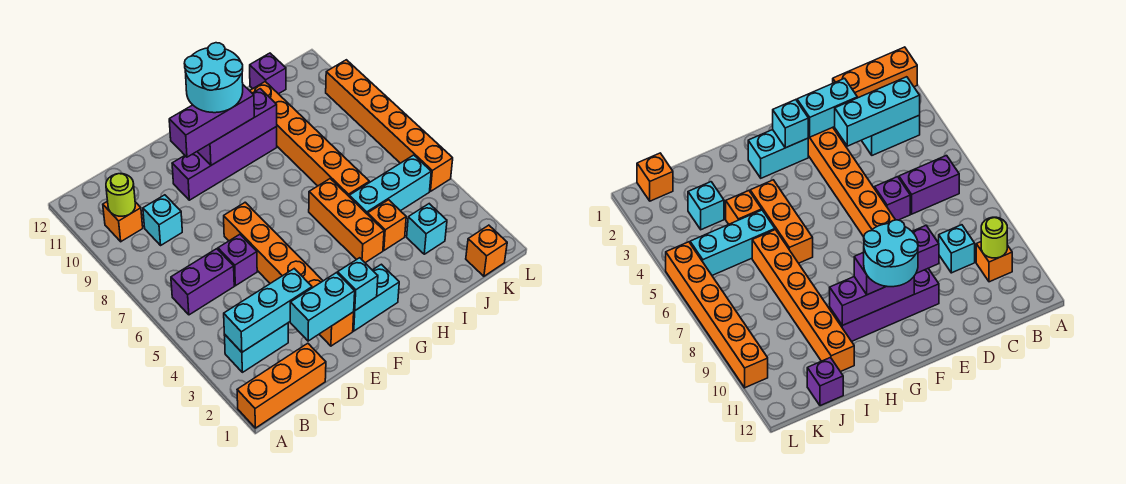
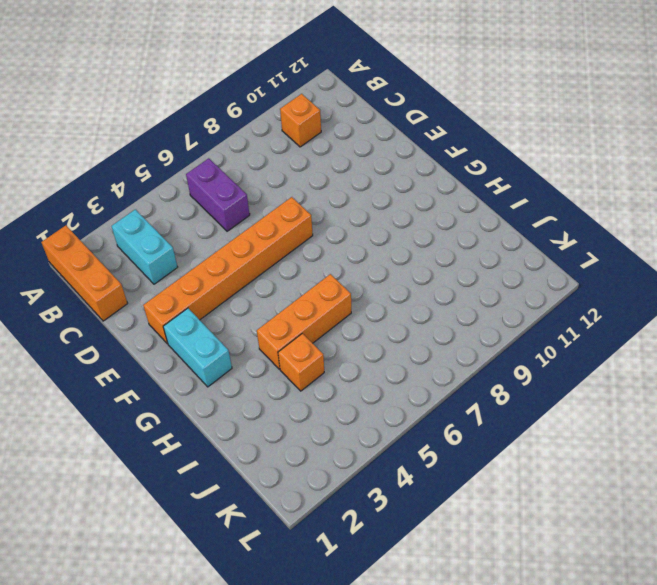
none -> cyan brick C9 level 1
none -> purple brick D6 level 1
none -> purple brick E10:H10 level 1

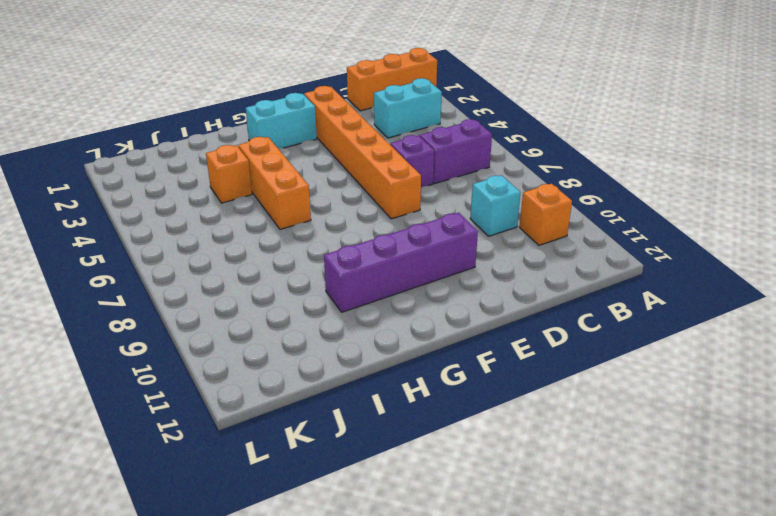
none -> cyan brick I5:K5 level 1
none -> orange brick I6:I11 level 1
none -> cyan brick J3 level 1

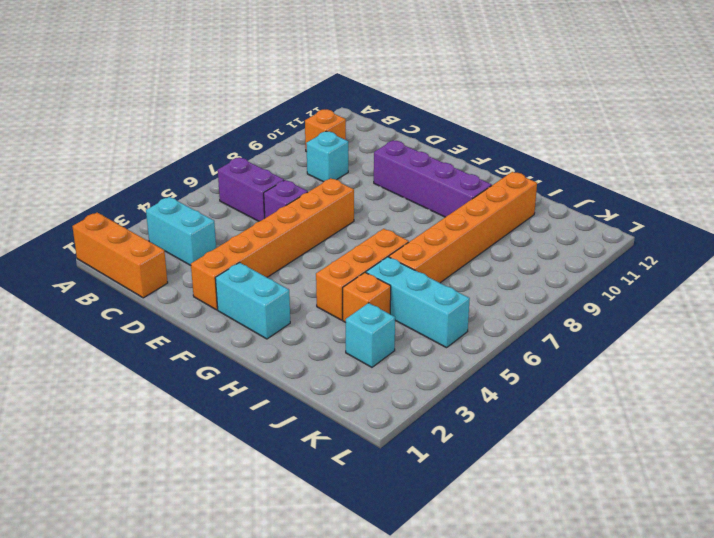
none -> purple brick J12 level 1
none -> orange brick K1 level 1
none -> orange brick L5:L10 level 1

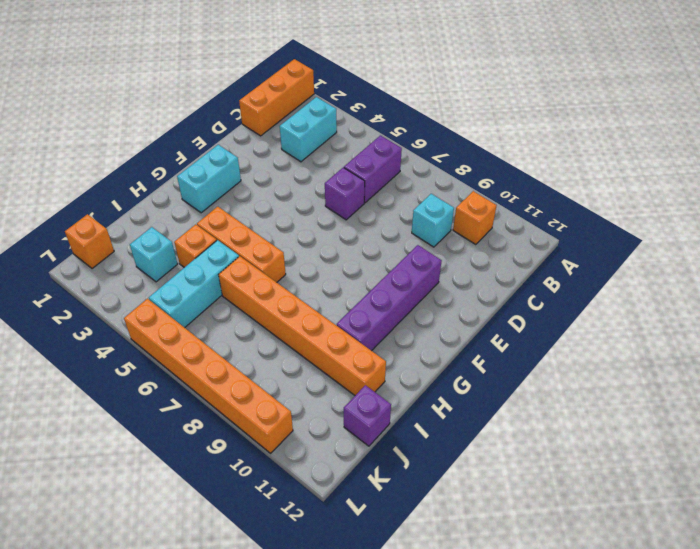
none -> orange brick E2:E7 level 1
none -> cyan brick B3:D3 level 2
none -> lime round brick B10 level 2

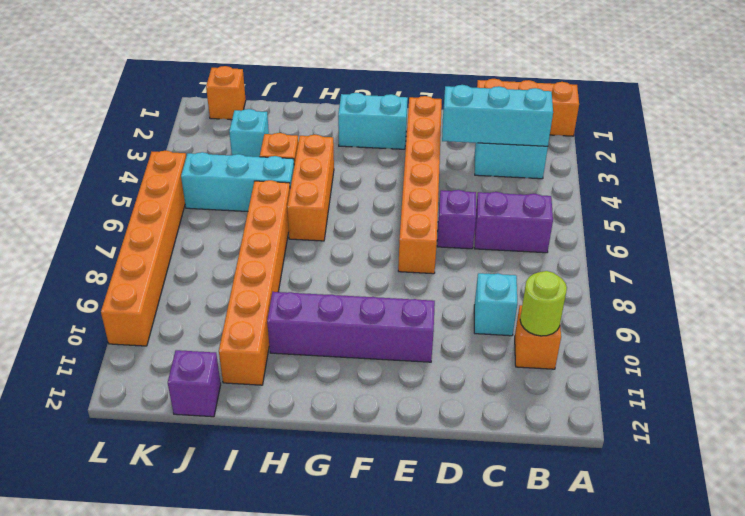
none -> cyan brick D2:E2 level 2
none -> cyan brick F2 level 2
none -> purple brick F10:H10 level 2

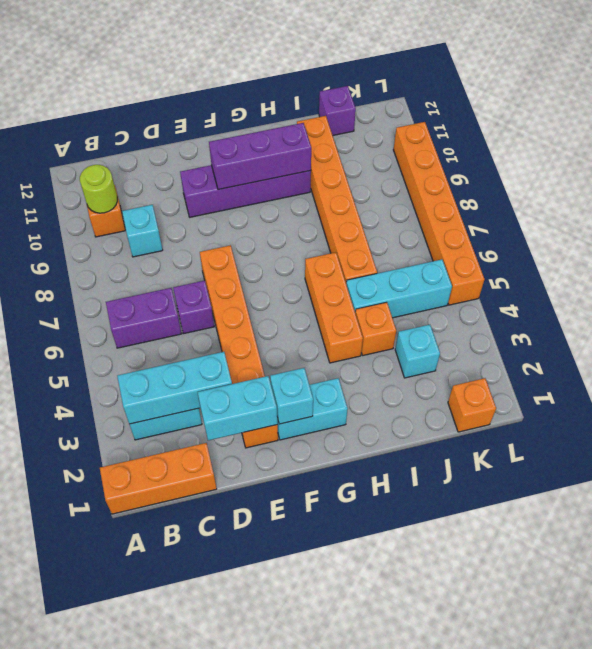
none -> purple brick E10:G10 level 3
none -> cyan round brick F10:G11 level 4

